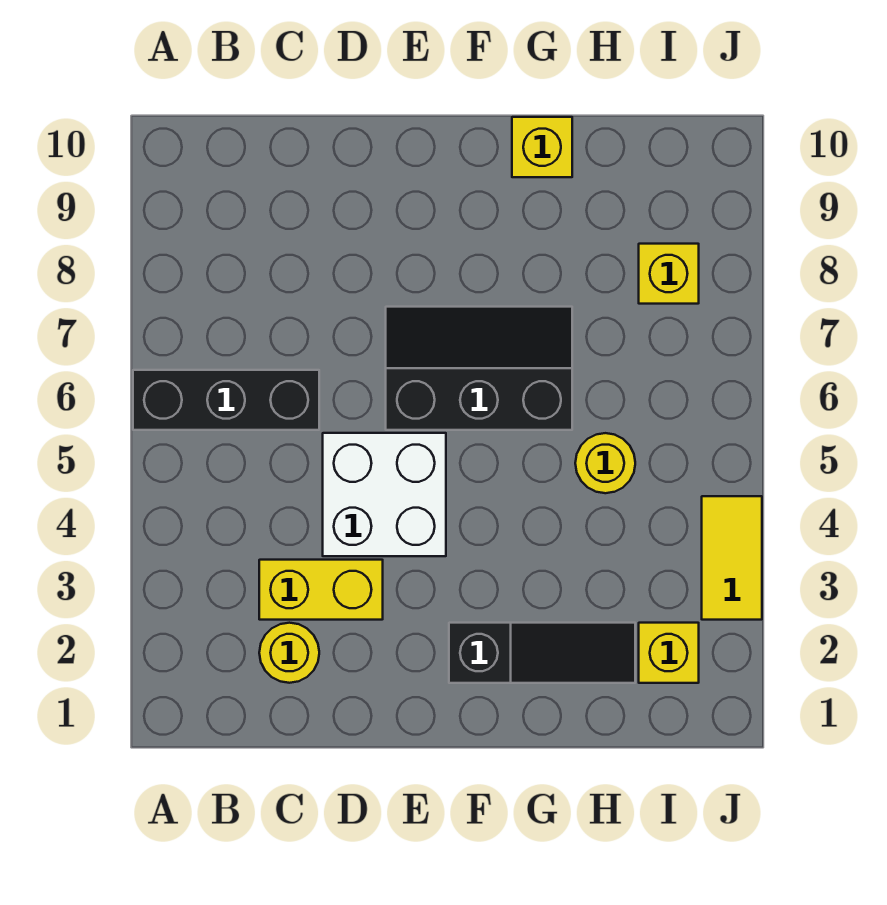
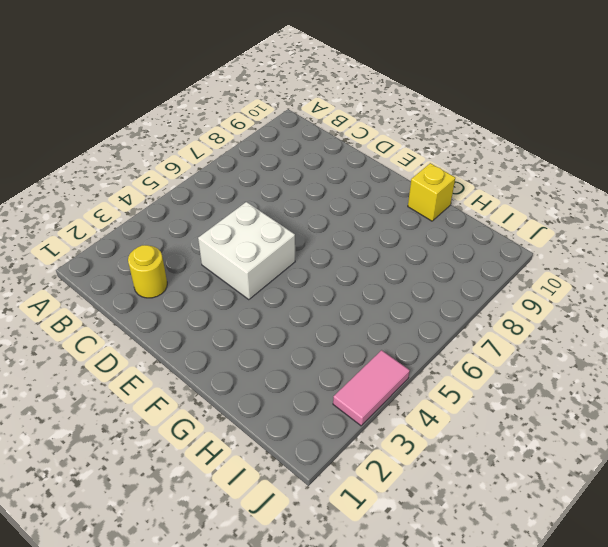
pink tile J3:J4 level 1 -> yellow tile J3:J4 level 1
none -> black brick A6:C6 level 1
none -> yellow brick C3:D3 level 1

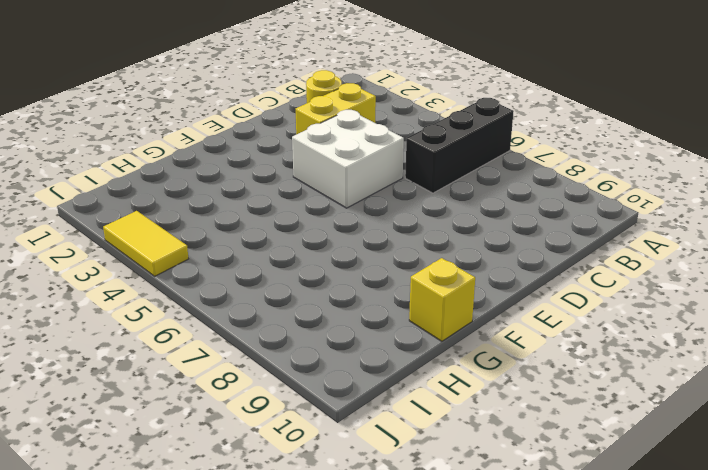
none -> black slope E6:G7 level 1 top 6
none -> black slope F2:H2 level 1 top F

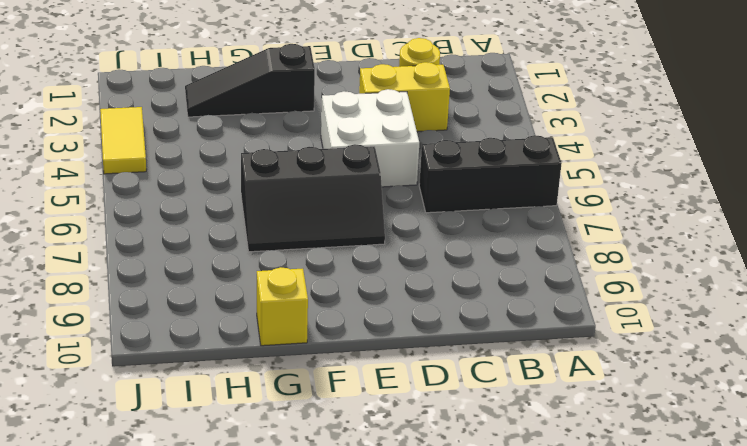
none -> yellow round brick H5 level 1
none -> yellow brick I2 level 1

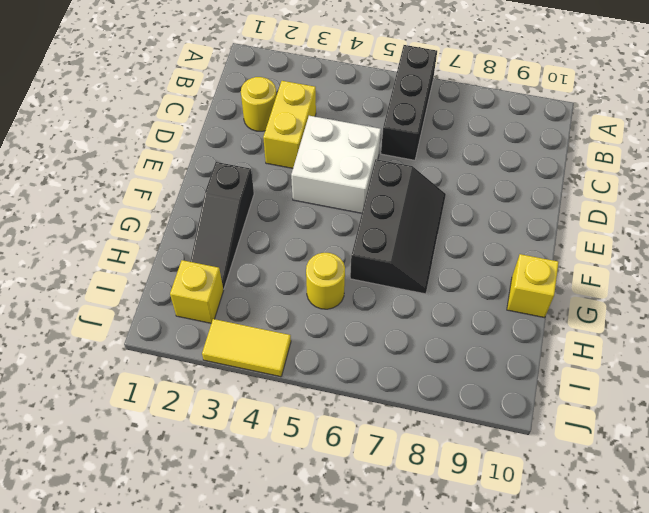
none -> yellow brick I8 level 1

